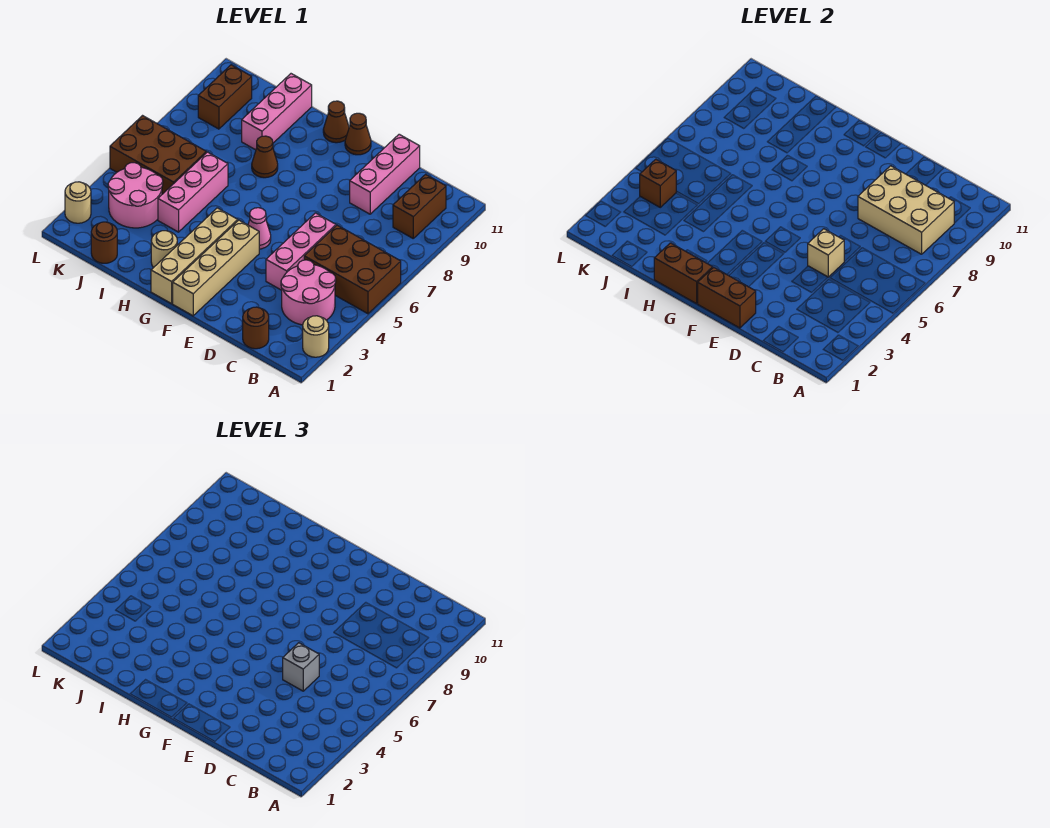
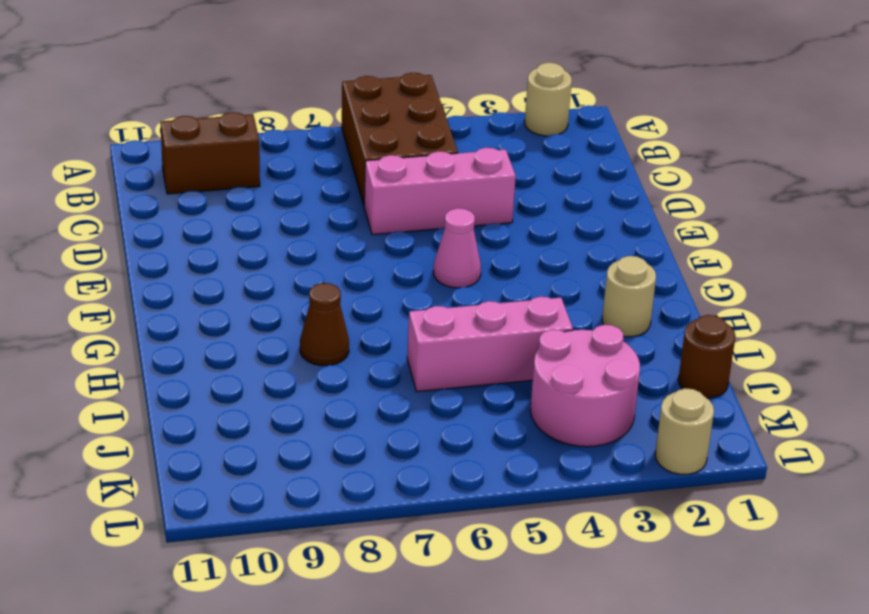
none -> pink round brick B3:C4 level 1
none -> brown round brick C1 level 1
none -> pink brick D9:D11 level 1

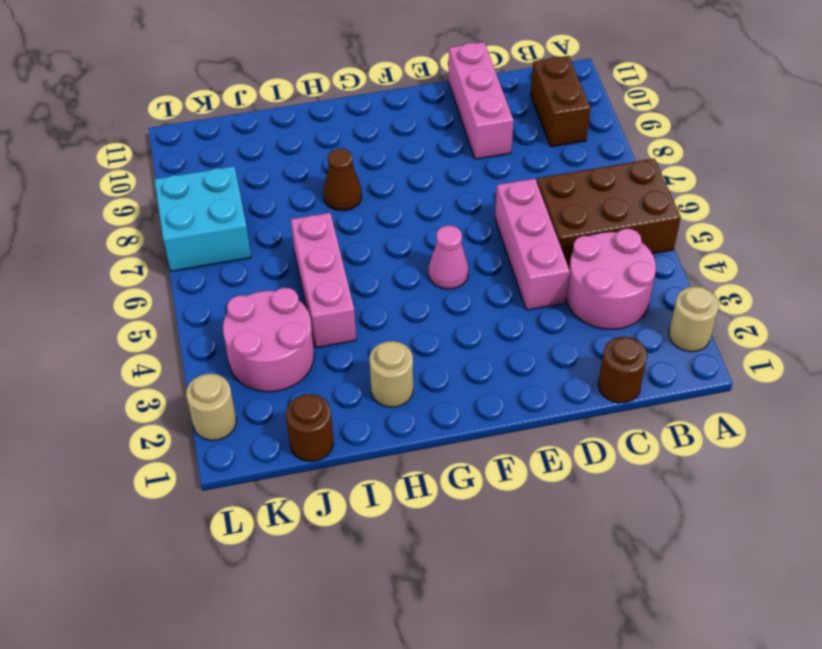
cyan brick K7:L8 level 1 -> none
none -> tan brick F1:F4 level 1
none -> brown cone F11 level 1
none -> tan brick G1:G4 level 1

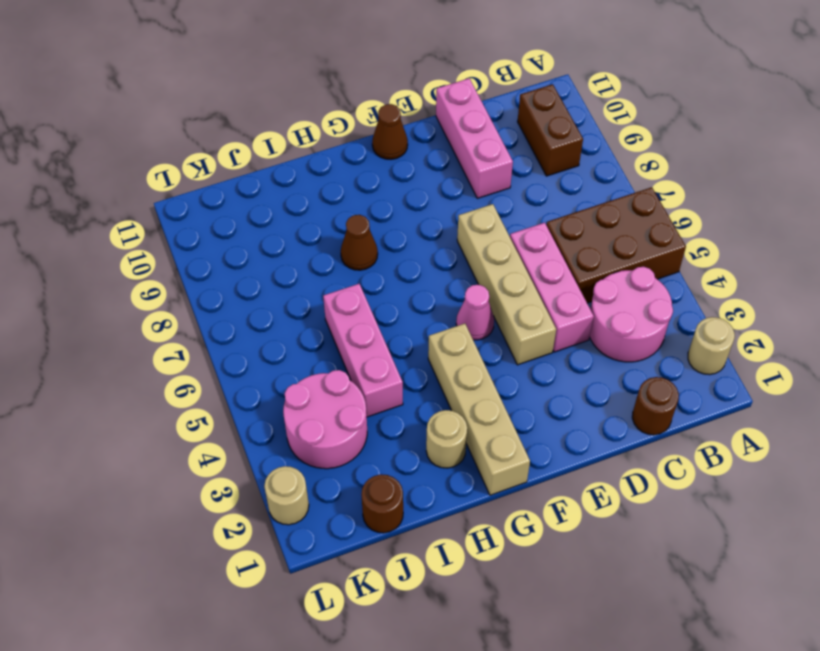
tan brick E4:E7 level 1 -> tan brick F1:F4 level 1
none -> brown cone G11 level 1
none -> pink brick I9:I11 level 1
none -> brown brick J5:L6 level 1

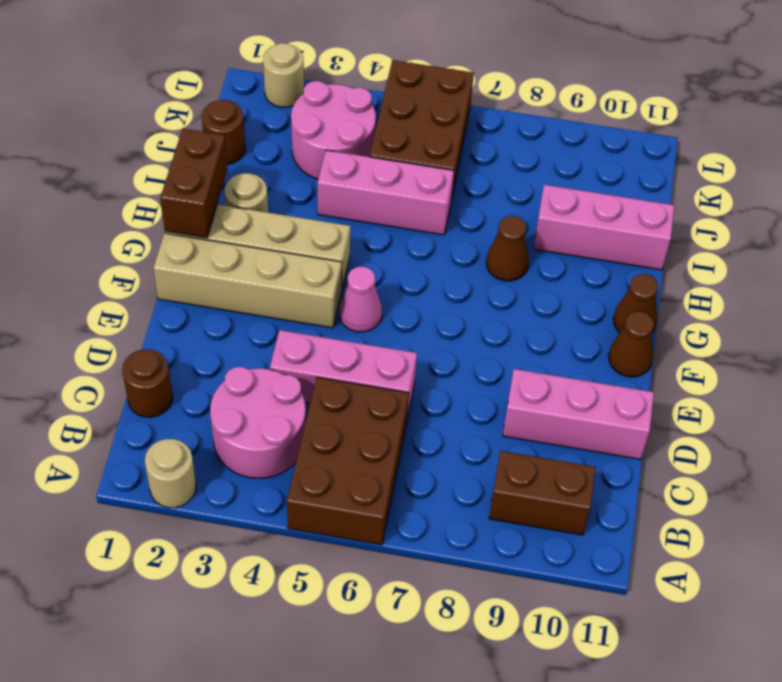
none -> brown brick K9:K10 level 1
none -> tan brick B8:D9 level 2
none -> tan brick D5 level 2

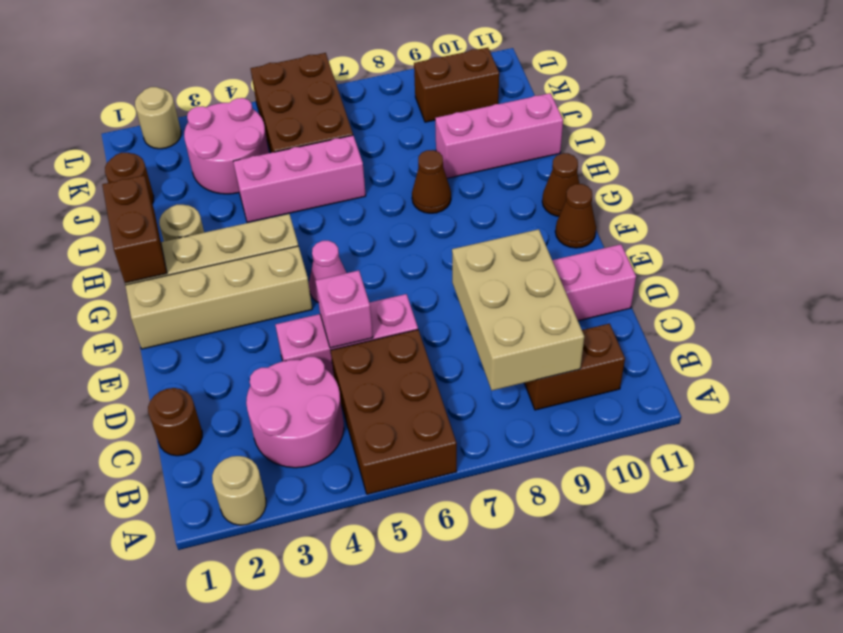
pink brick D5 level 2 -> tan brick D5 level 2
none -> brown brick E1:F1 level 2
none -> brown brick K4 level 2
none -> grey brick D5 level 3

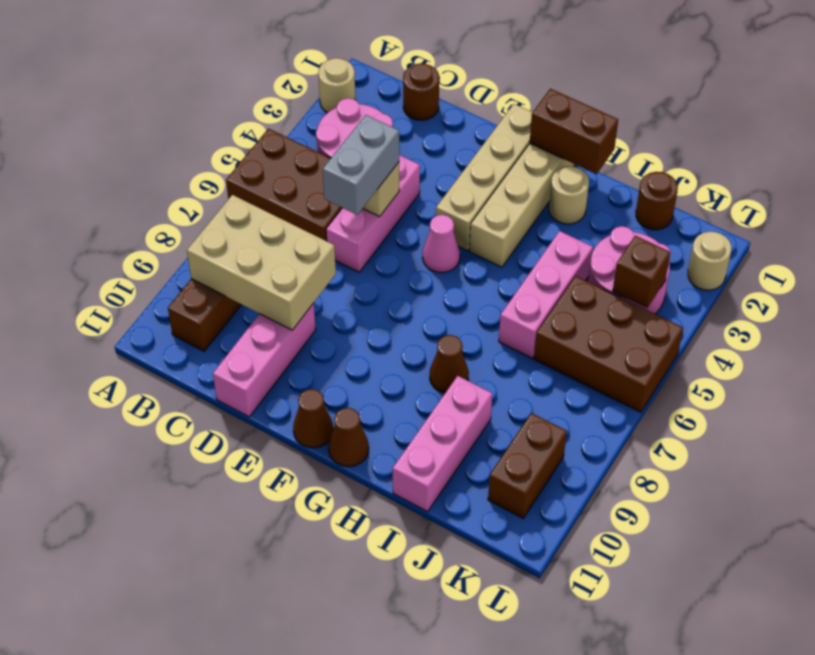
grey brick D5:D6 level 3 -> grey brick D5 level 3
none -> brown brick E1:F1 level 2

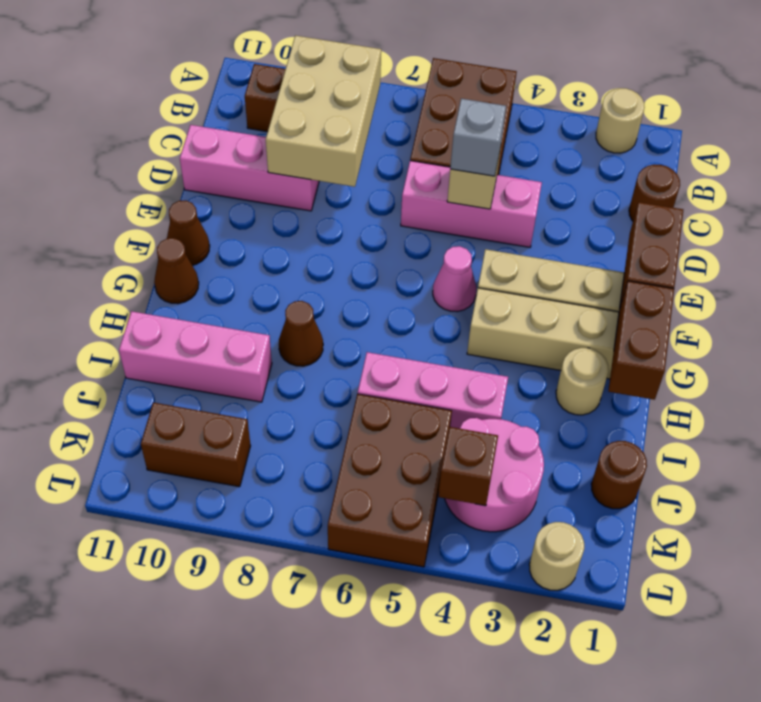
none -> pink round brick B3:C4 level 1

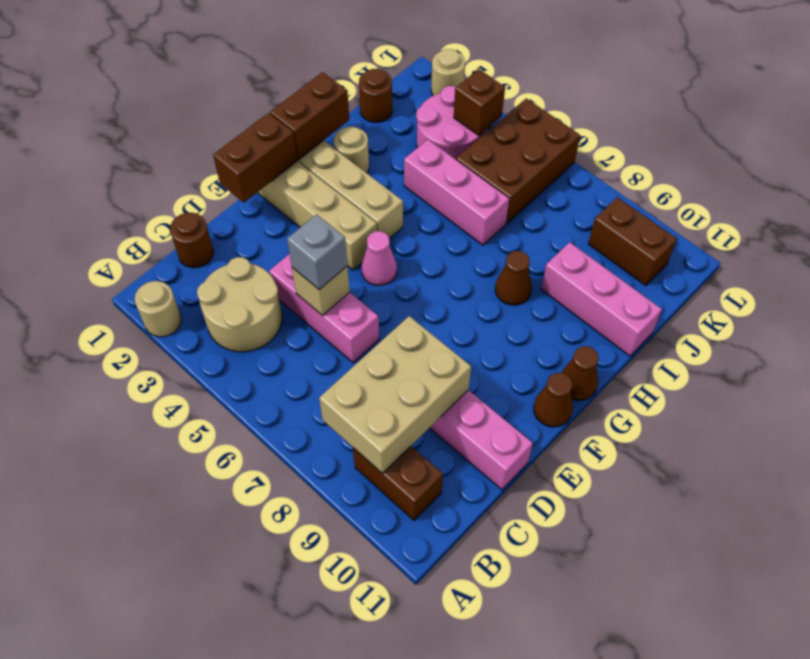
tan round brick B3:C4 level 1 -> pink round brick B3:C4 level 1
none -> brown brick A5:C6 level 1

